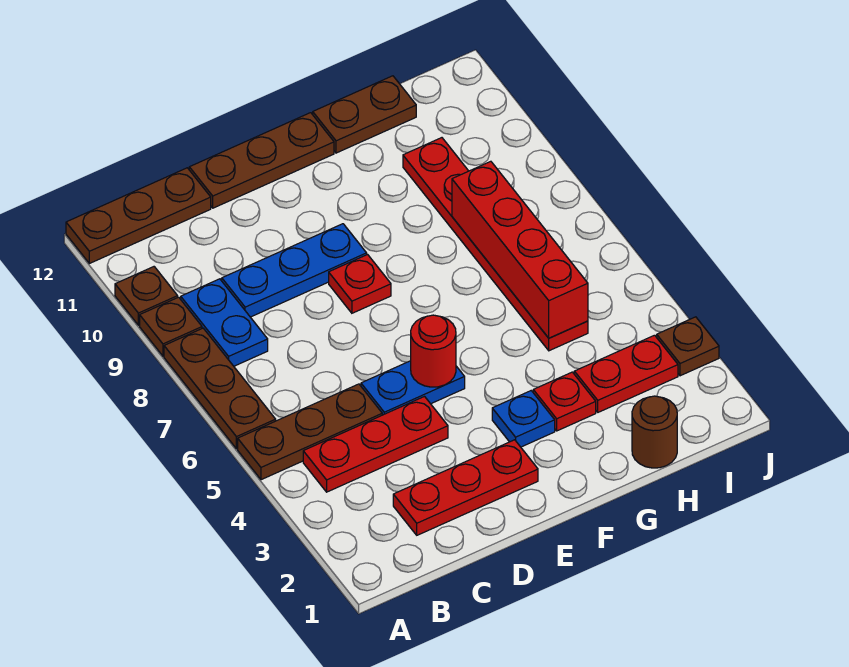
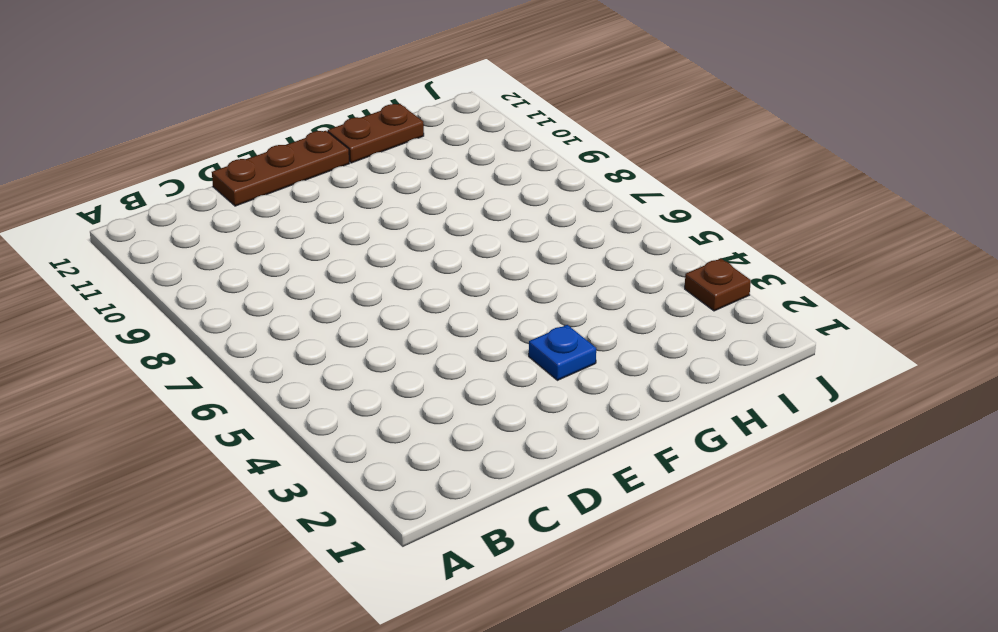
none -> brown plate A5:C5 level 1
none -> brown plate A6:A8 level 1
none -> brown plate A9 level 1

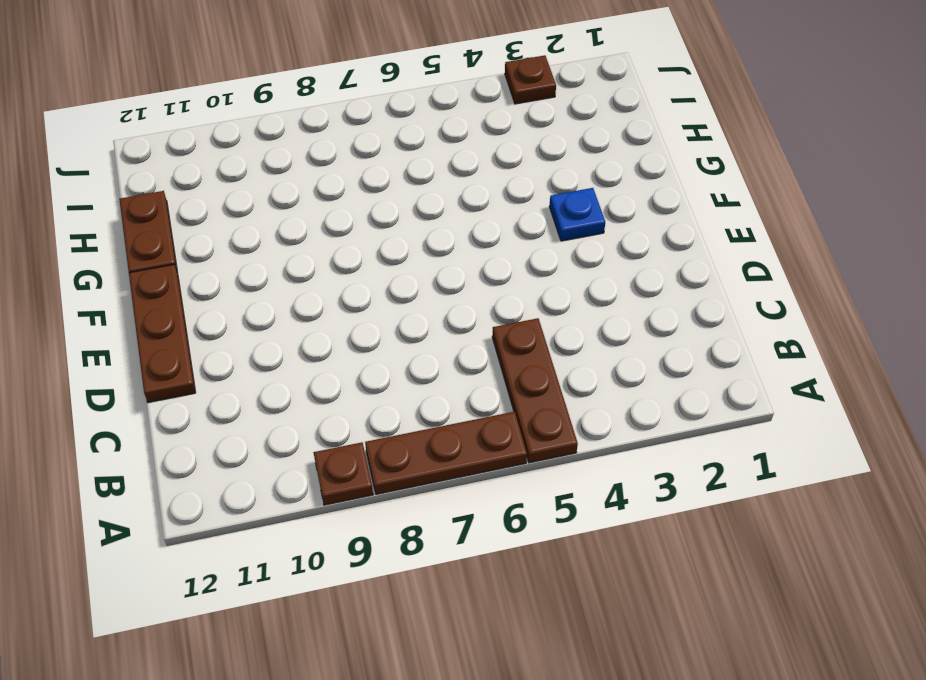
none -> brown plate A10 level 1
none -> brown plate A12:C12 level 1
none -> red plate B4:D4 level 1

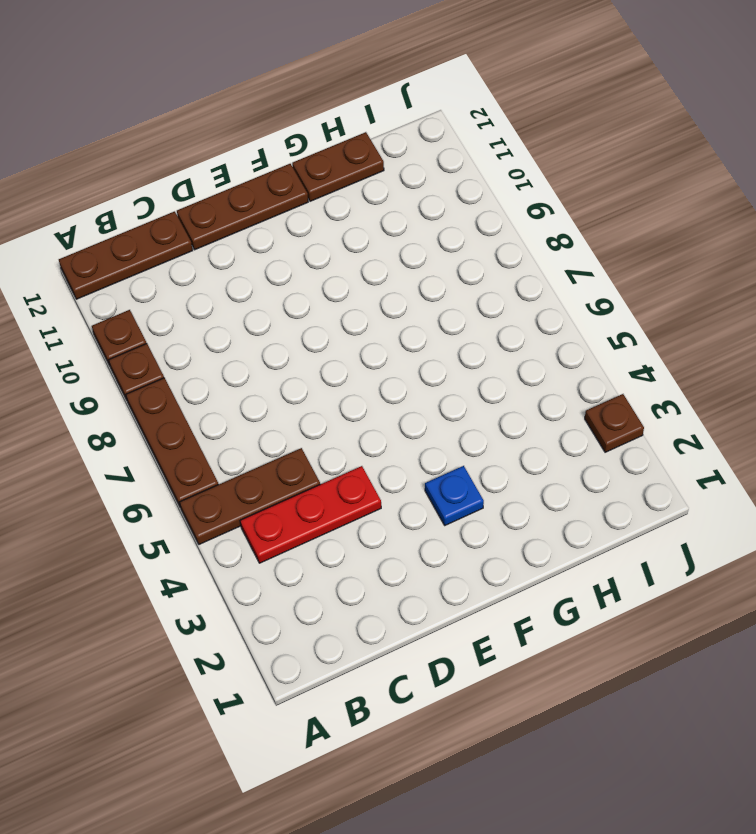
none -> blue plate B8:B9 level 1
none -> red plate C2:E2 level 1
none -> blue plate C9:E9 level 1

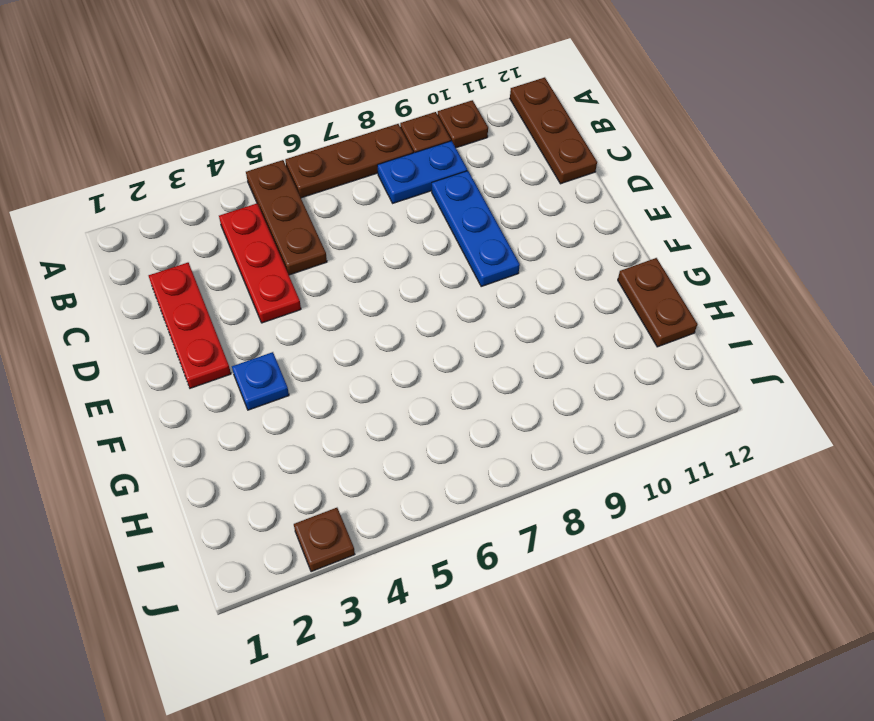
none -> blue plate D5:E5 level 1
none -> brown plate D12:F12 level 1
none -> red plate E8 level 1

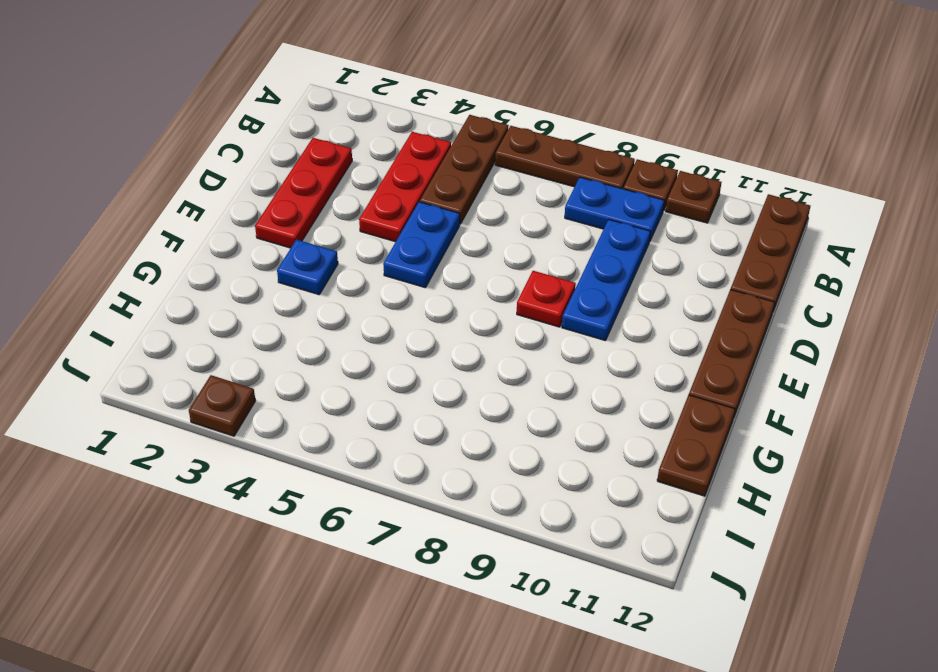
none -> red plate G3 level 1
none -> brown round brick H1 level 1
none -> red plate H3:I3 level 1

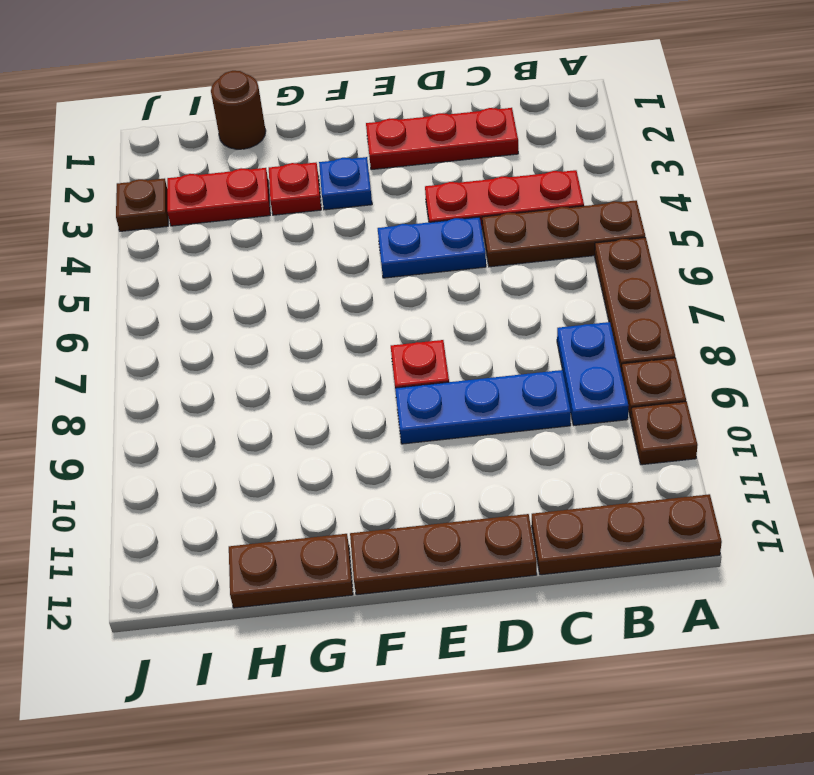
none -> red plate H5:H10 level 1
none -> red round brick E5 level 2
none -> red brick H5:H8 level 2

